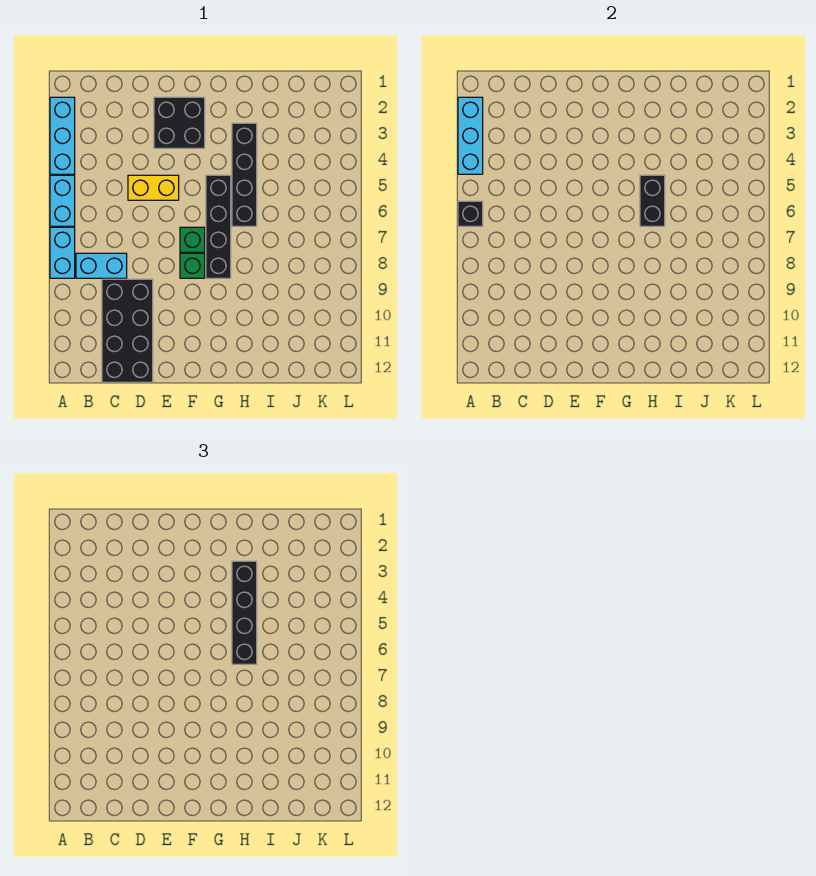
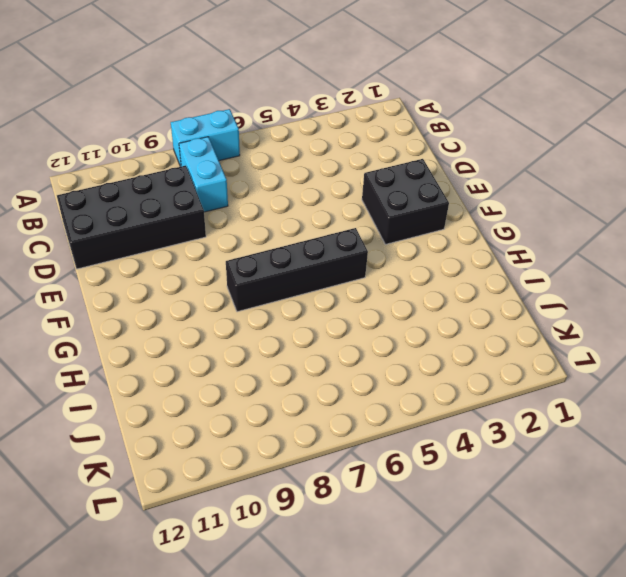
none -> cyan brick A2:A4 level 1
none -> cyan brick A5:A6 level 1
none -> yellow brick D5:E5 level 1

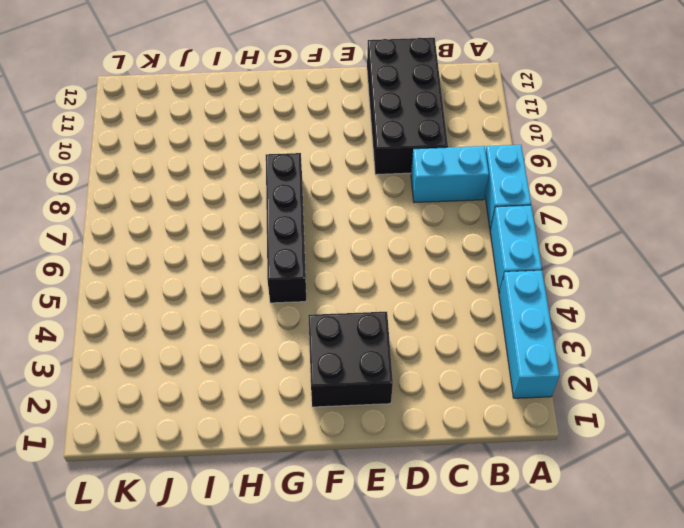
none -> yellow brick D5:E5 level 1
none -> green brick F7 level 1
none -> green brick F8 level 1

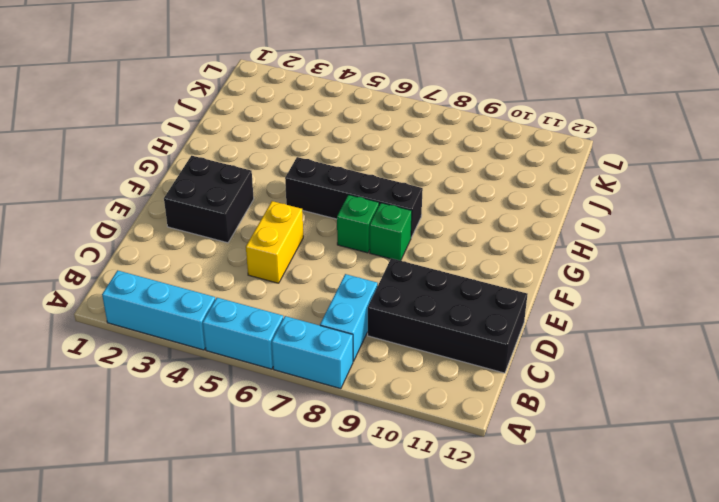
none -> black brick H3:H6 level 1
none -> cyan brick A2:A4 level 2
none -> black brick A6 level 2

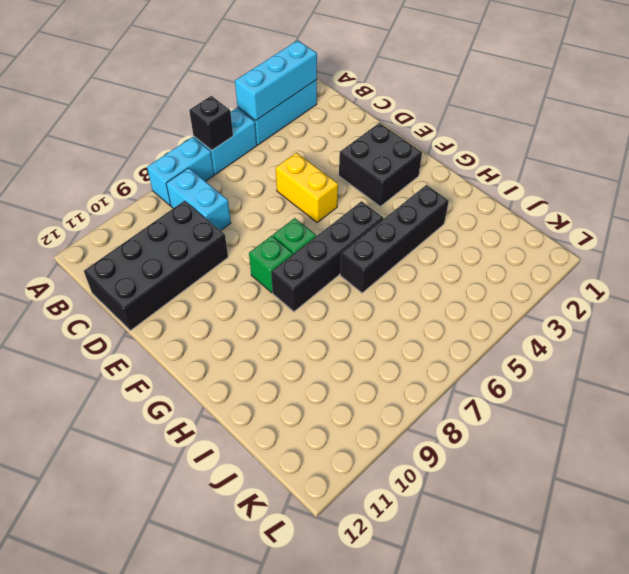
none -> black brick H5:H6 level 2
none -> black brick H3:H6 level 3

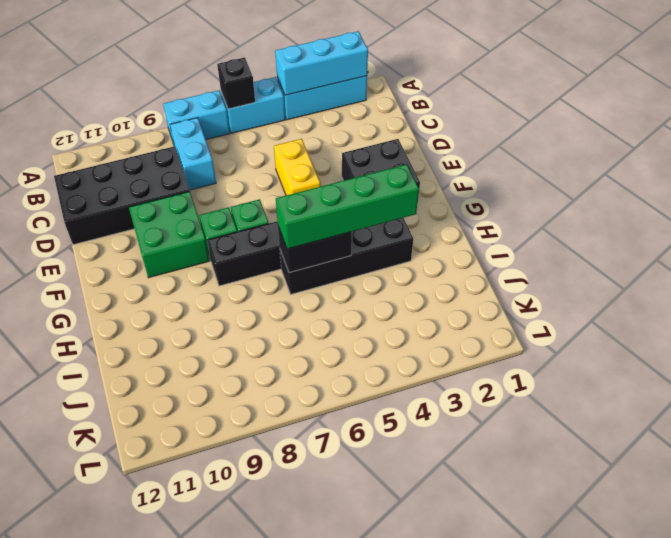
green brick E9:F10 level 1 -> none
green brick H3:H6 level 3 -> black brick H3:H6 level 3

